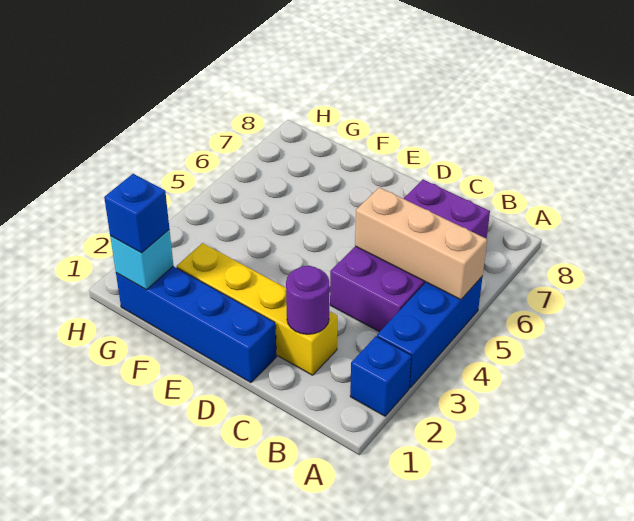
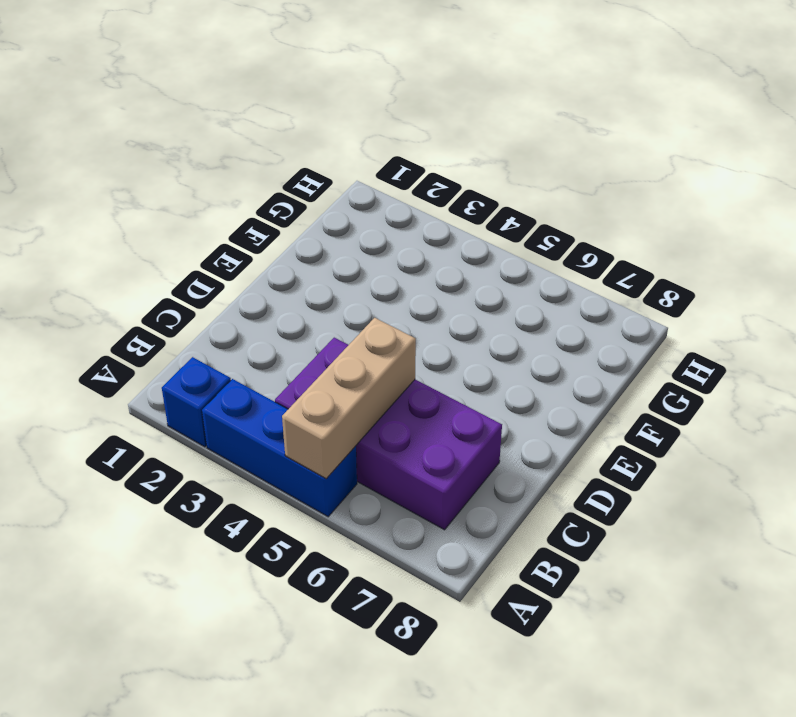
none -> yellow brick C2:F2 level 1
none -> blue brick D1:G1 level 1

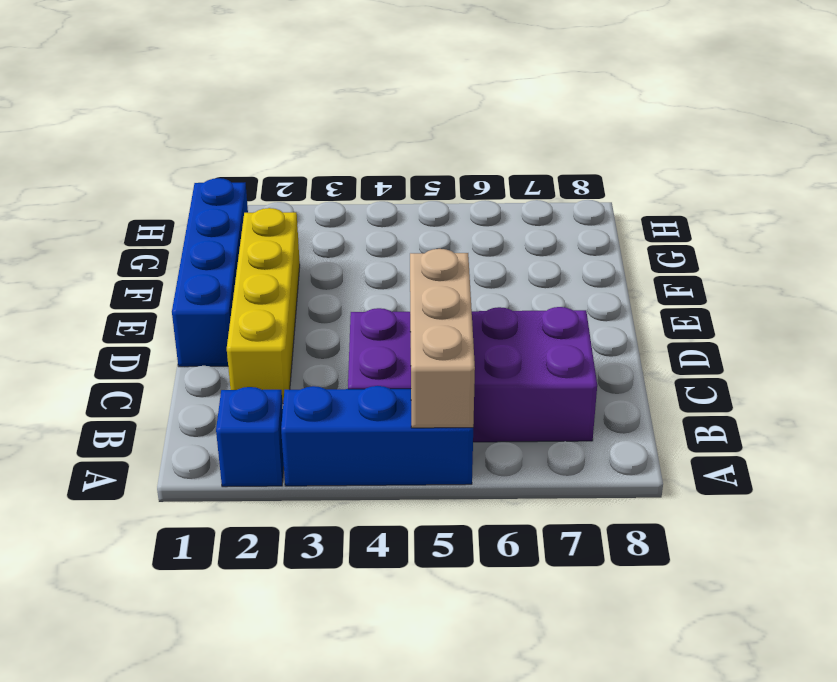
none -> purple round brick C2 level 2
none -> cyan brick G1 level 2

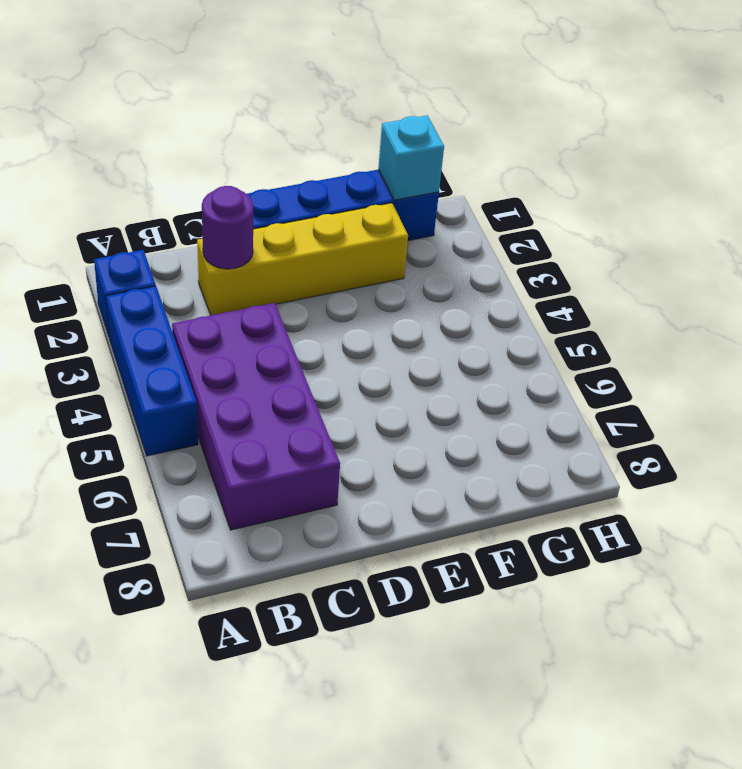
none -> tan brick A5:C5 level 2
none -> blue brick G1 level 3

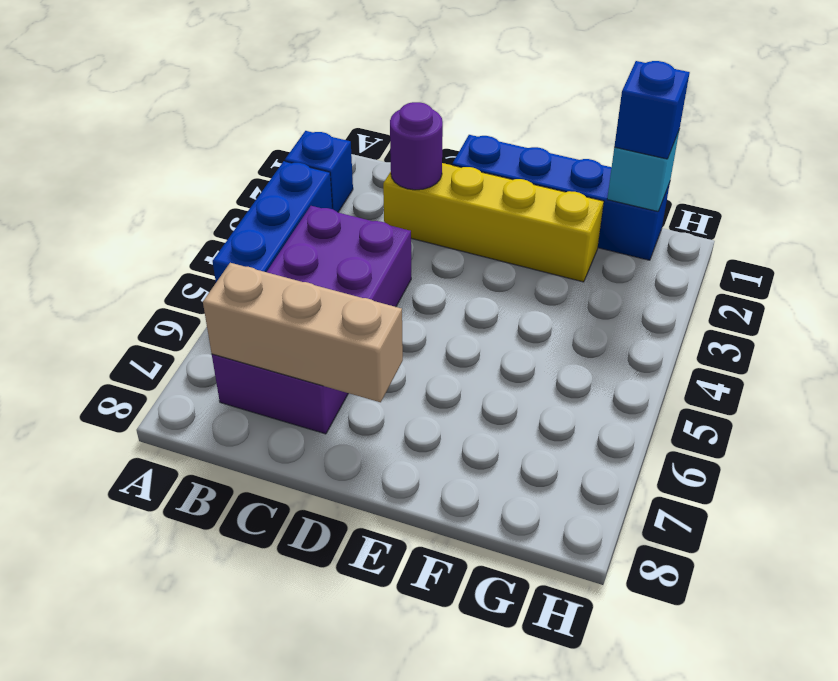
tan brick B7:D7 level 2 -> tan brick A5:C5 level 2

